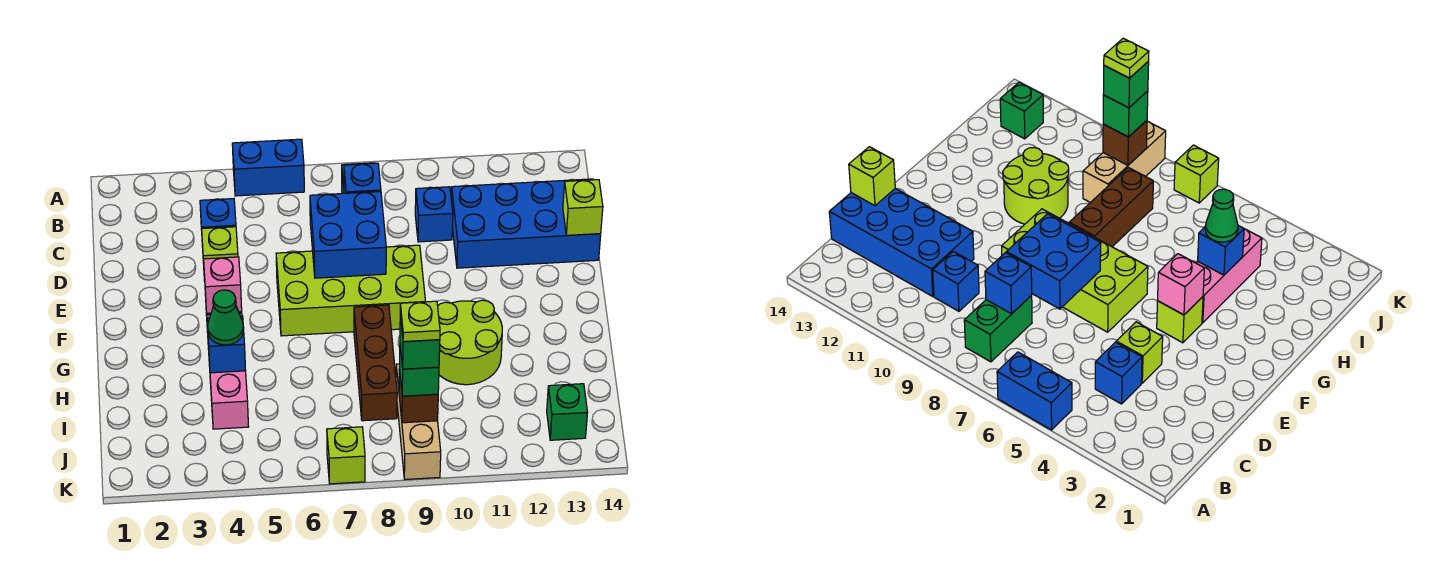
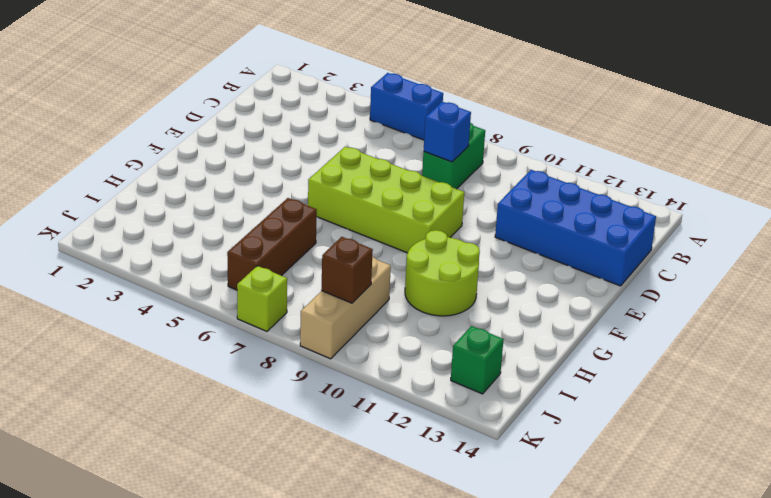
brown brick H6:J6 level 1 -> brown brick G8:I8 level 1
none -> blue brick C4 level 1
none -> blue brick C10 level 1
none -> lime brick D4 level 1

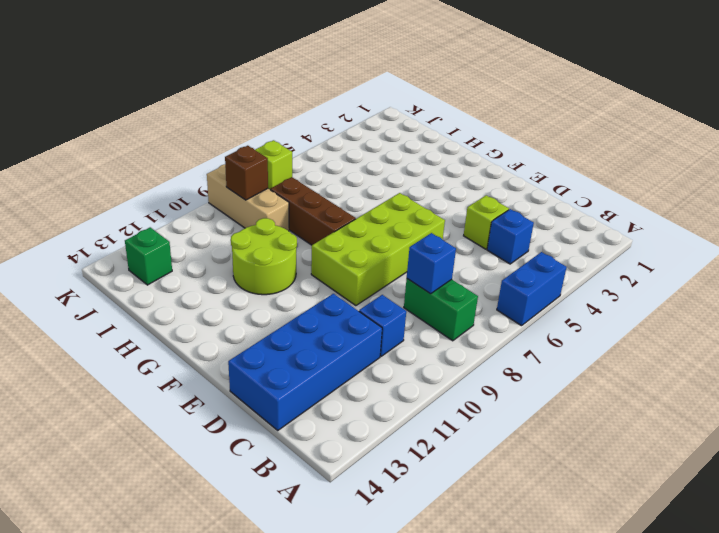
none -> lime brick F4 level 1
none -> pink brick G4:I4 level 1
none -> blue brick D7:E8 level 2

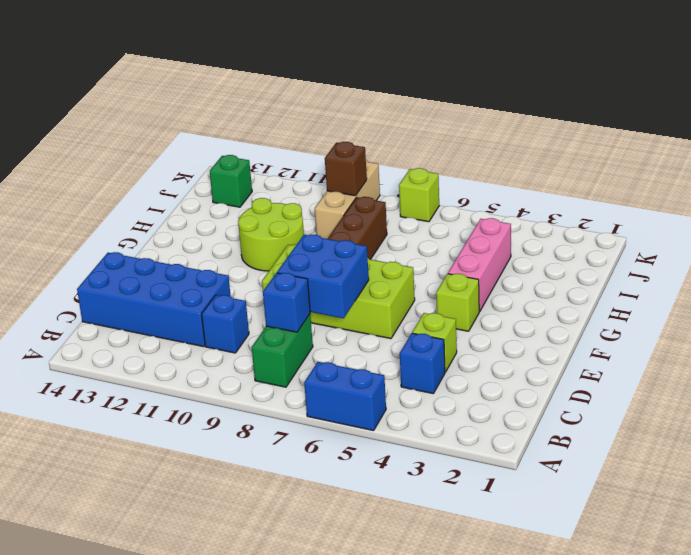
none -> lime brick D14 level 2
none -> pink brick F4 level 2
none -> blue brick H4 level 2

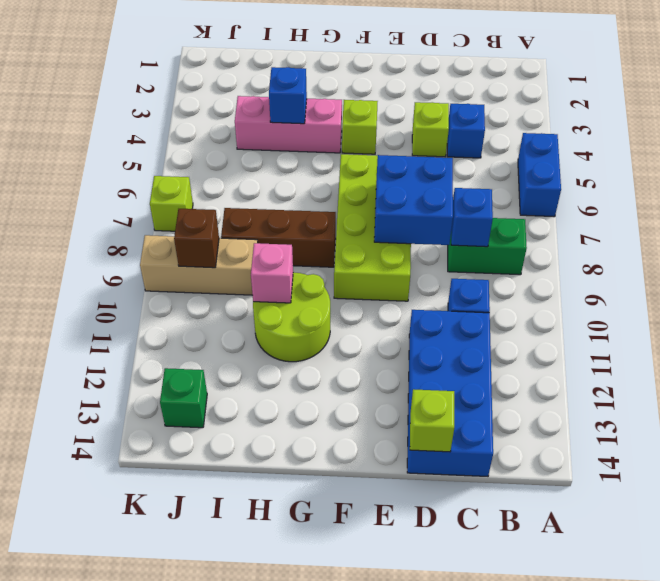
pink brick H10 level 2 -> pink brick F4 level 2
none -> green cone H4 level 3
none -> green brick J9 level 3
none -> green brick J9 level 4

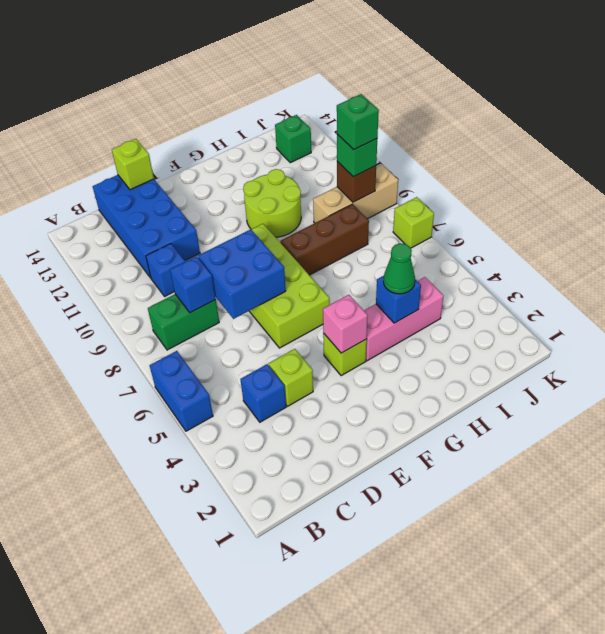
none -> lime plate J9 level 5

